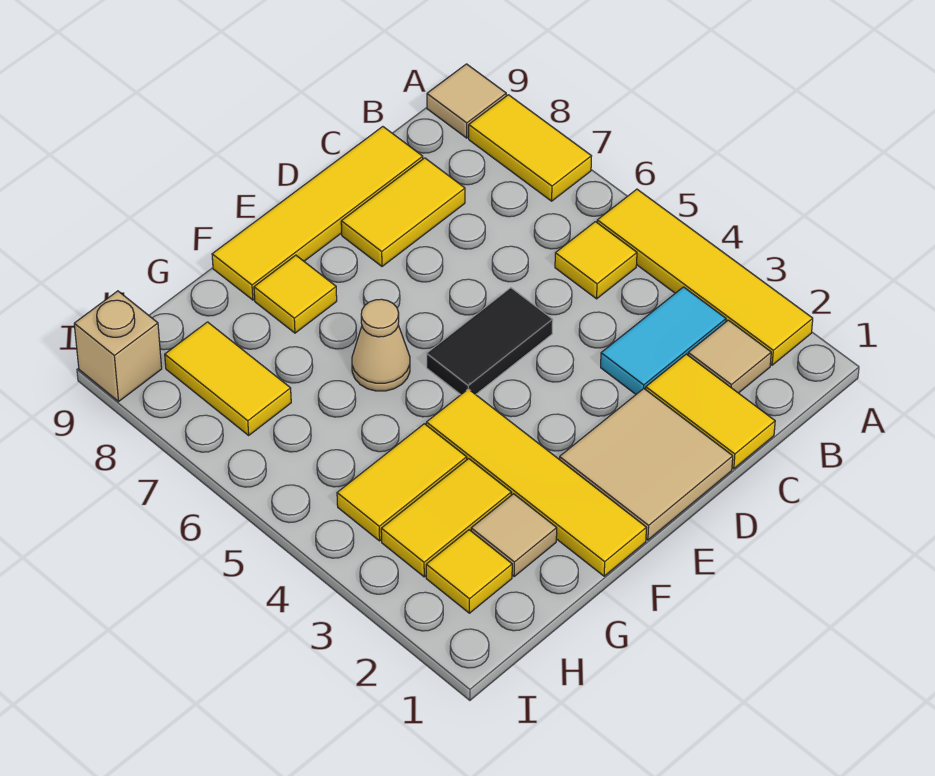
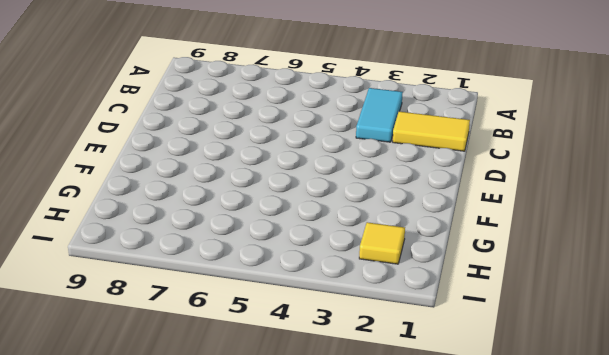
none -> yellow tile A2:A5 level 1
none -> yellow tile A7:A8 level 1
none -> tan tile A9 level 1

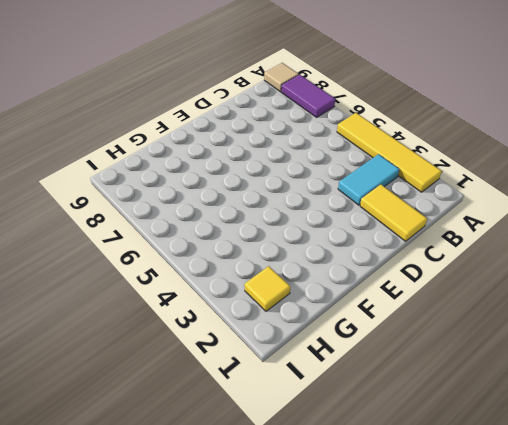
purple tile A7:A8 level 1 -> yellow tile A7:A8 level 1
none -> tan tile B2 level 1
none -> yellow tile B5 level 1
none -> yellow tile C8:D8 level 1

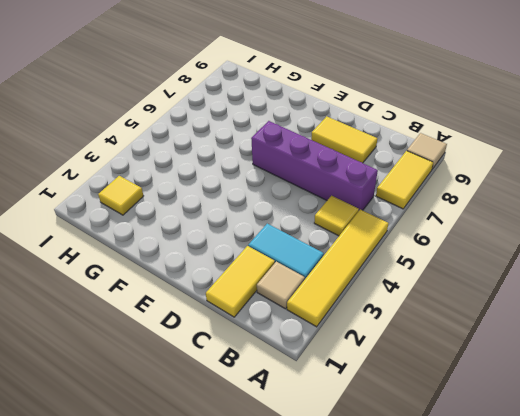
purple brick B6:E6 level 1 -> none
none -> yellow tile C9:F9 level 1
none -> tan tile D1:E2 level 1
none -> black tile D5:E5 level 1

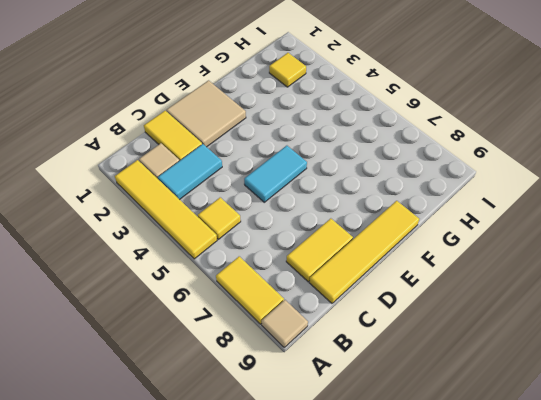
cyan tile D5:E5 level 1 -> black tile D5:E5 level 1
none -> yellow tile F1:F4 level 1
none -> tan cone F6 level 1
none -> yellow tile F8 level 1

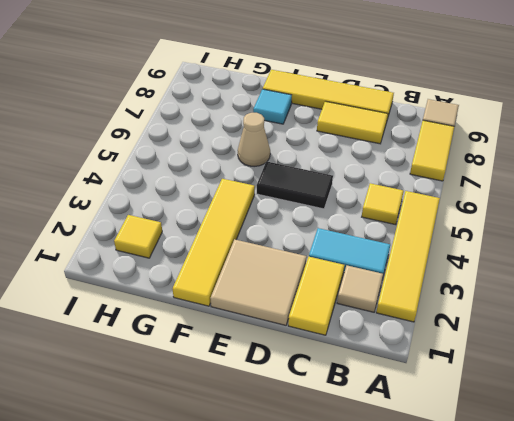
cyan tile F8 level 1 -> yellow tile F8 level 1
none -> tan tile G2 level 1
none -> yellow tile G3:H3 level 1
none -> yellow tile G4:H4 level 1

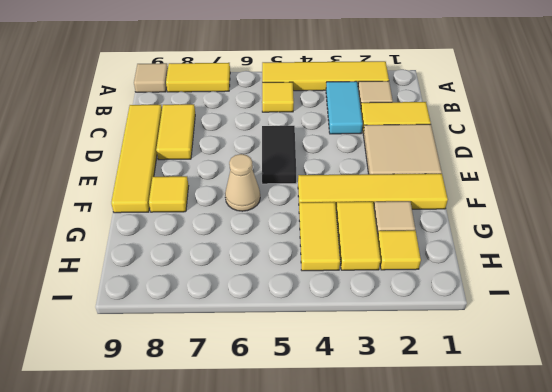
none -> yellow tile H7:H8 level 1
none -> tan brick I9 level 1

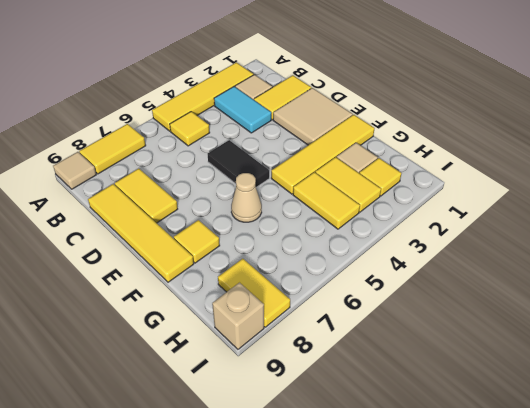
yellow tile H8:I8 level 1 -> yellow tile H7:H8 level 1

